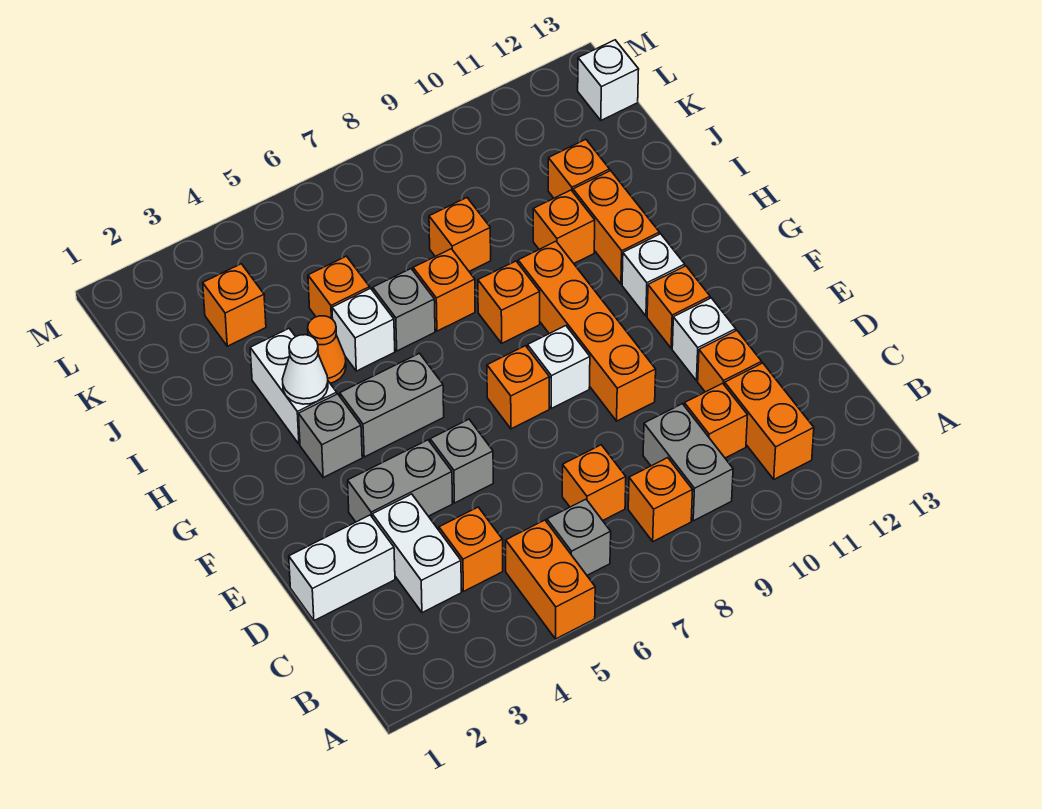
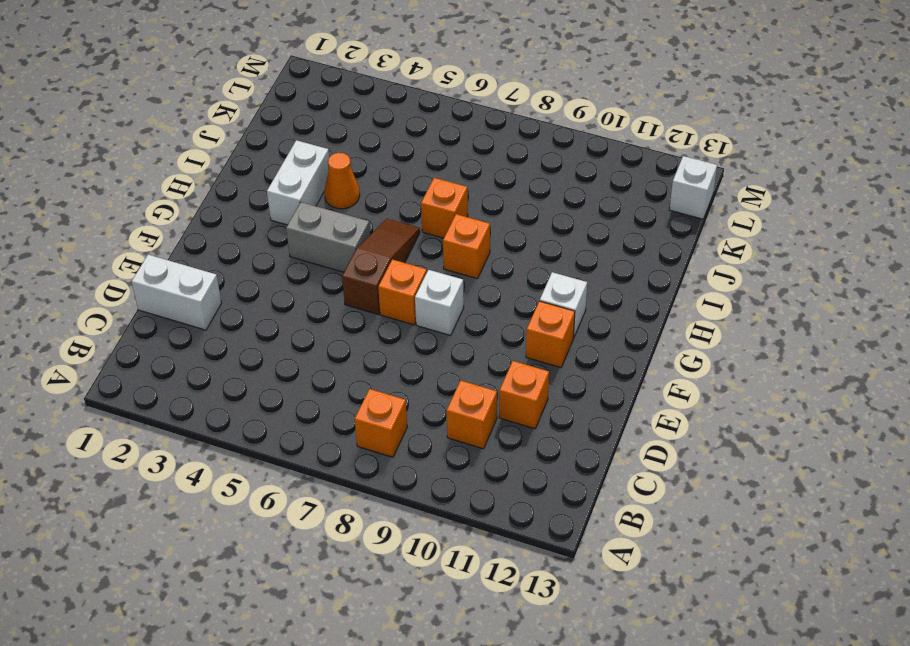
brown slope F6:H6 level 1 top F -> none
none -> orange brick A5:B5 level 1
none -> grey brick B6 level 1
none -> grey brick B9:C9 level 1
none -> orange brick B11:C11 level 1

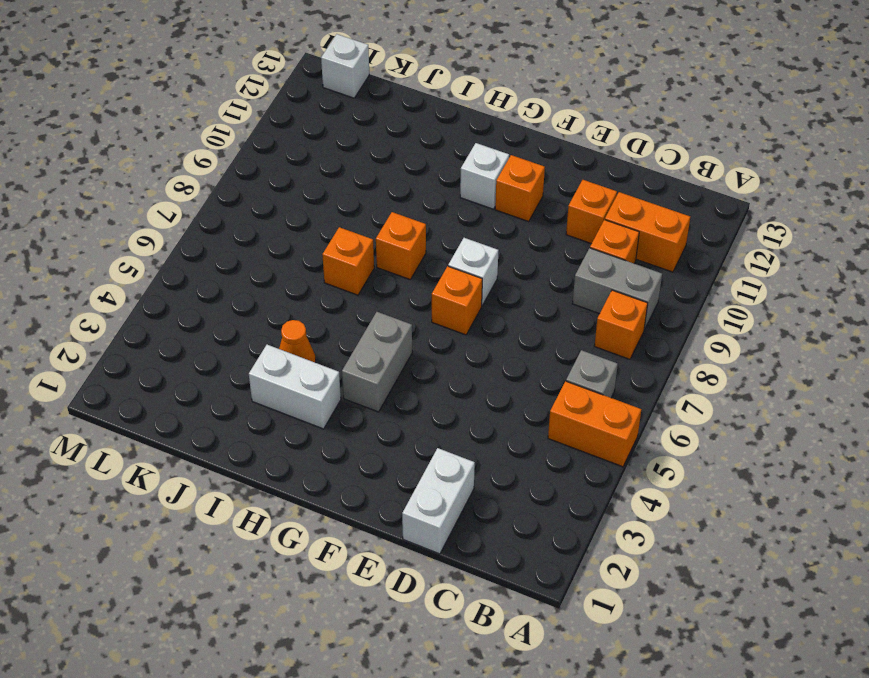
none -> white brick C3:D3 level 1
none -> orange brick C4 level 1
none -> orange brick C7 level 1
none -> grey brick E3:E4 level 1

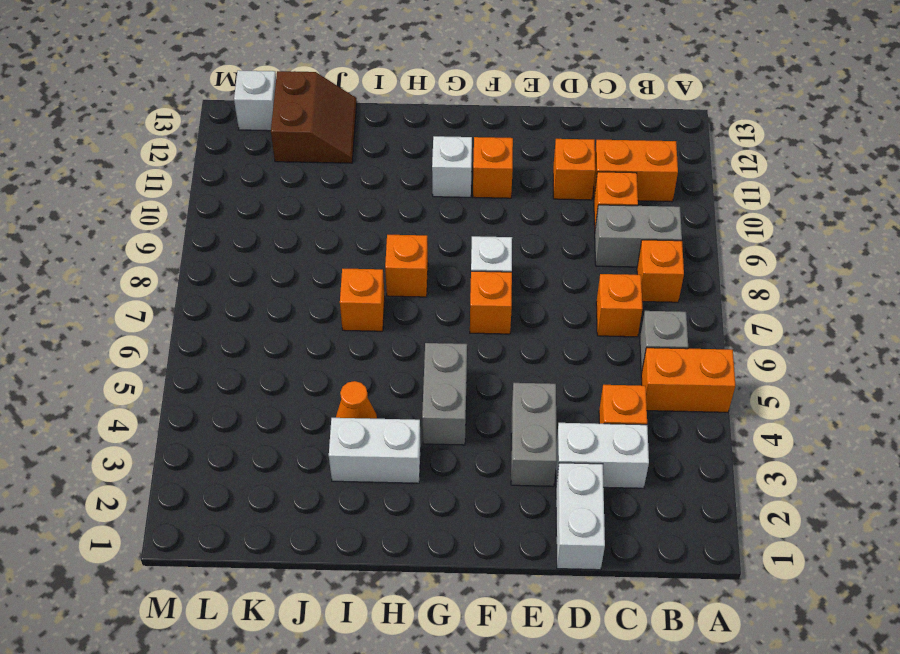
brown slope J12:K13 level 1 top K -> none
none -> grey brick E5 level 1
none -> orange brick E9:H9 level 1
none -> white brick E11 level 1
none -> grey brick G3 level 1

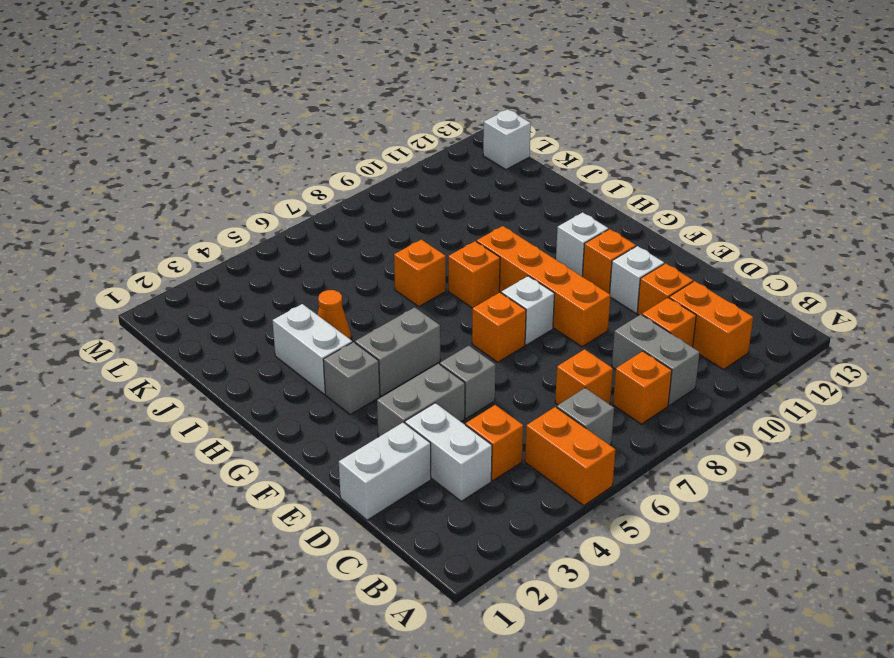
none -> orange brick H11:I11 level 1
none -> white brick I5 level 1
none -> grey brick I6 level 1
none -> orange brick I10 level 1

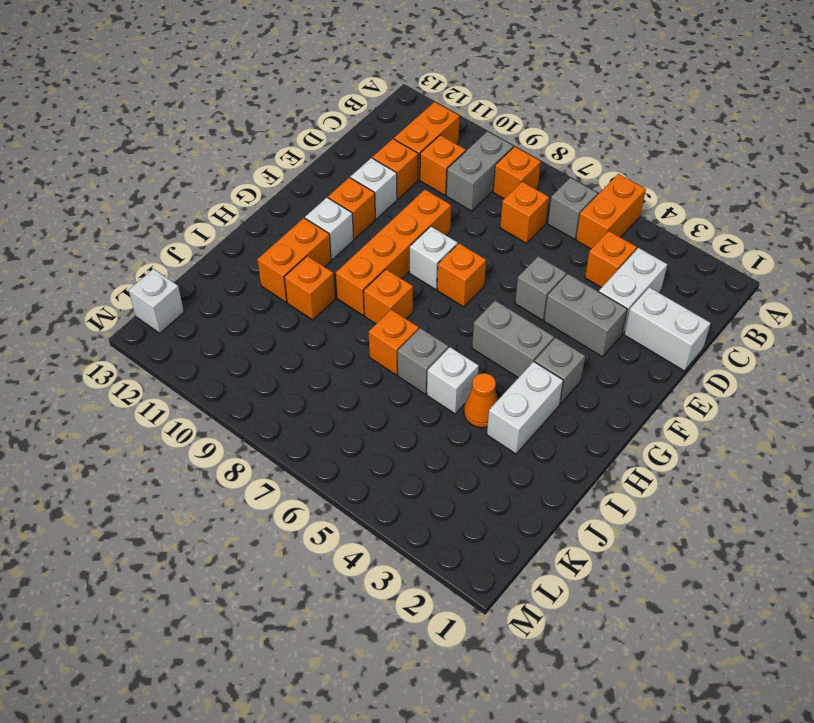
none -> orange brick J5 level 1
none -> orange brick J8 level 1
none -> orange brick J11 level 1
none -> orange brick K3 level 1

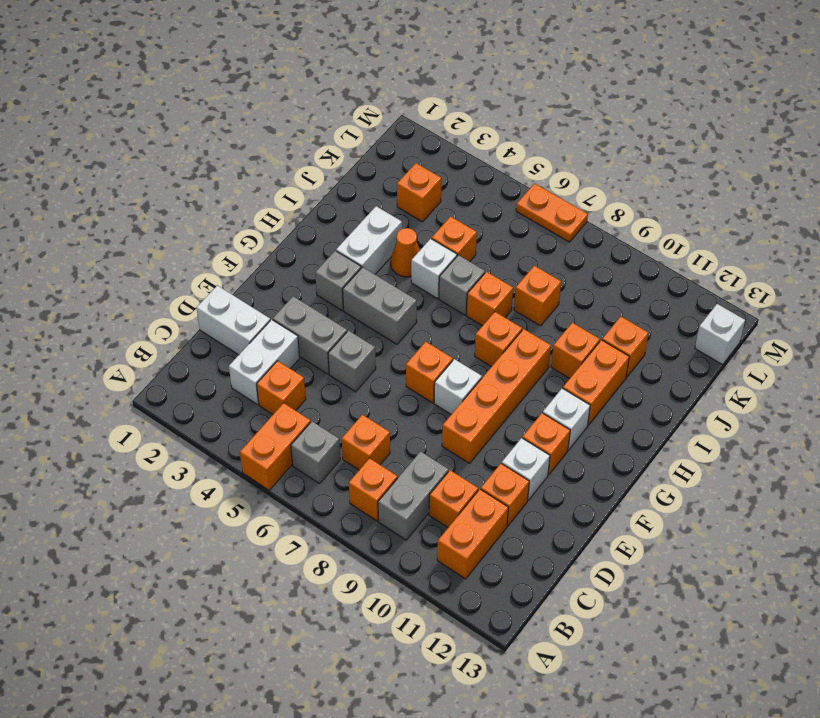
orange plate M6:M7 level 1 -> none
none -> white cone H3 level 2

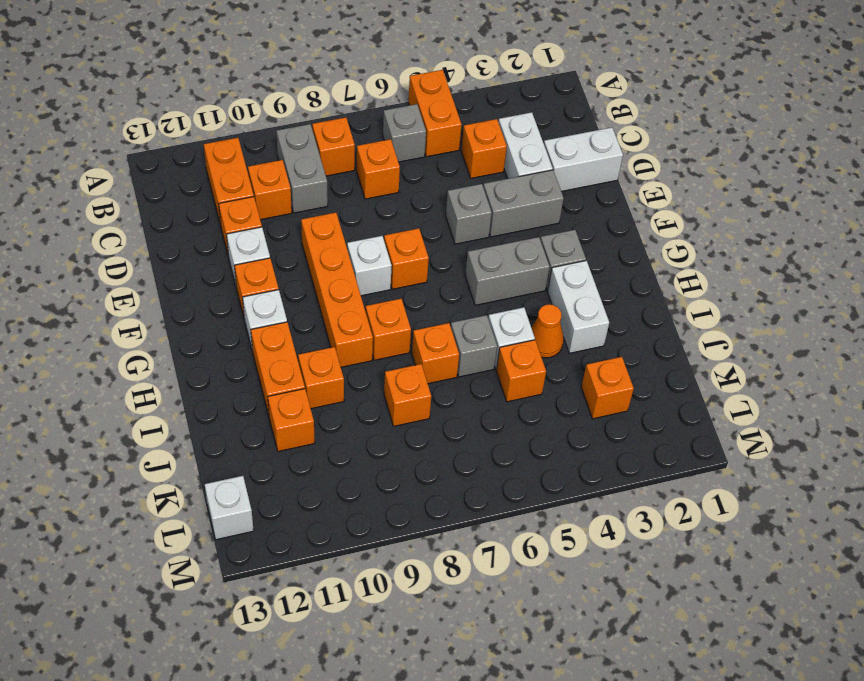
none -> white cone H3 level 2

